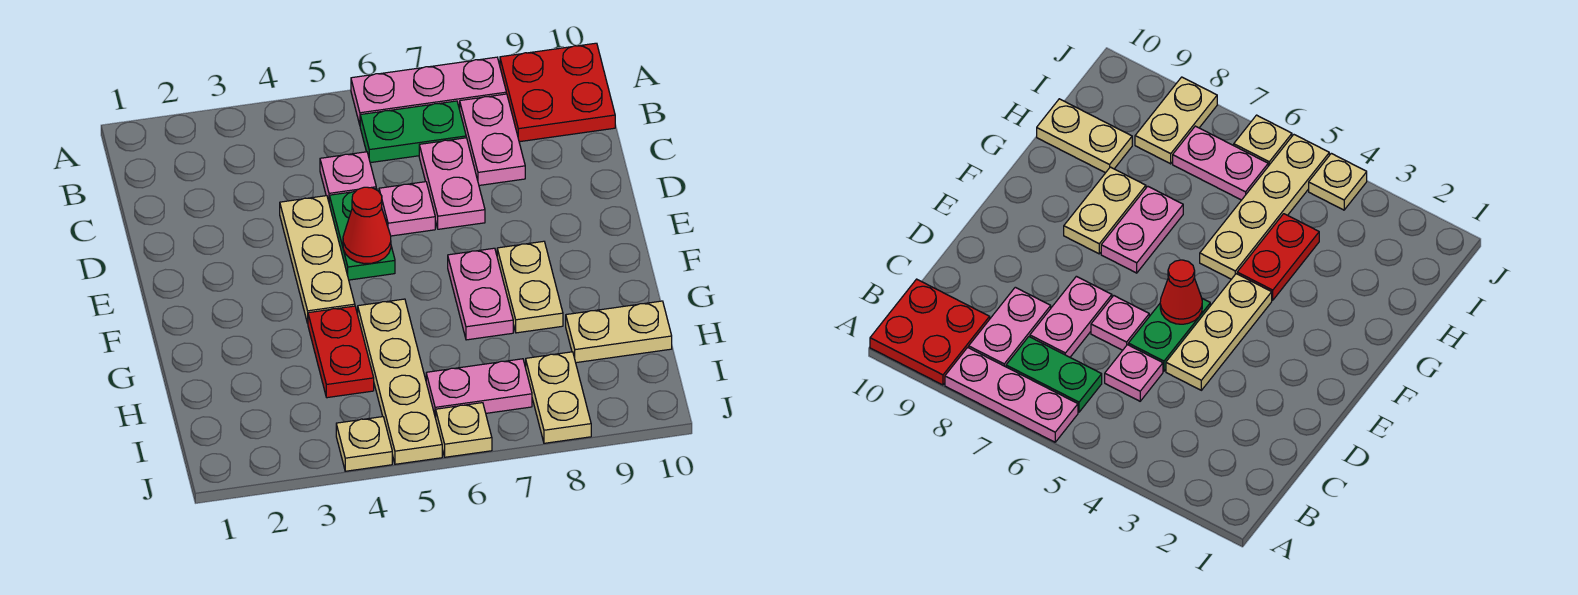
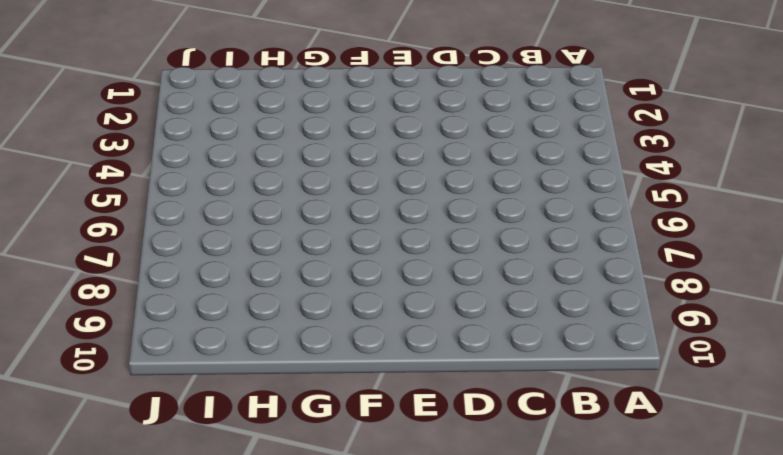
none -> pink plate A6:A8 level 1
none -> red plate A9:B10 level 1
none -> green plate B6:B7 level 1

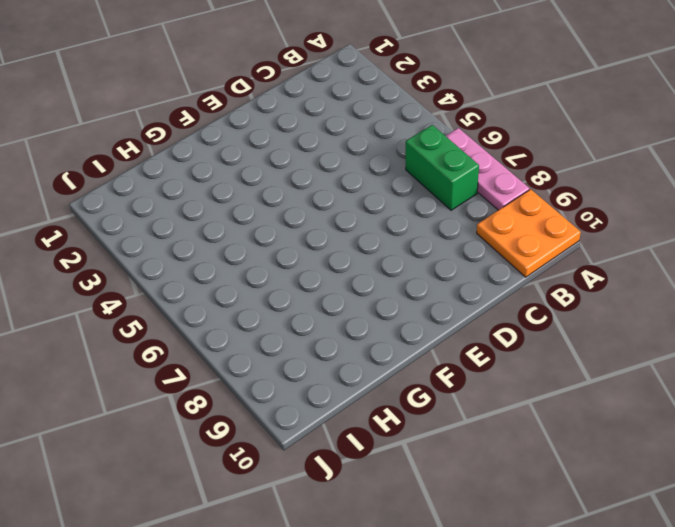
orange plate A9:B10 level 1 -> red plate A9:B10 level 1
green brick B6:B7 level 1 -> green plate B6:B7 level 1
none -> pink plate B8:C8 level 1
none -> pink plate C5 level 1
none -> pink plate C7:D7 level 1

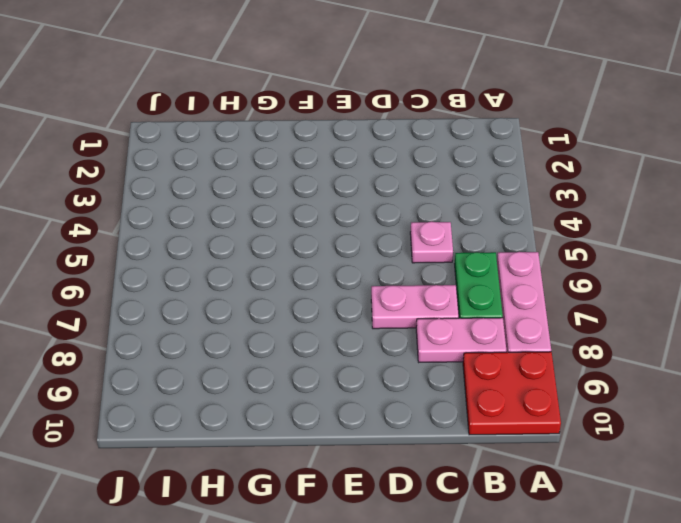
none -> tan plate D4:F4 level 1
none -> green plate D5:E5 level 1
none -> pink plate D6 level 1

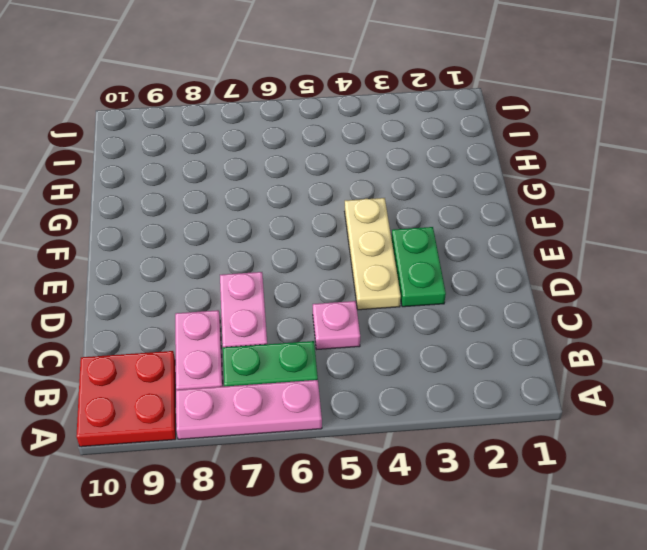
green plate D3:E3 level 1 -> green plate D5:E5 level 1
none -> pink plate D6 level 1
none -> pink plate F7:G7 level 1
none -> tan plate F8:G8 level 1

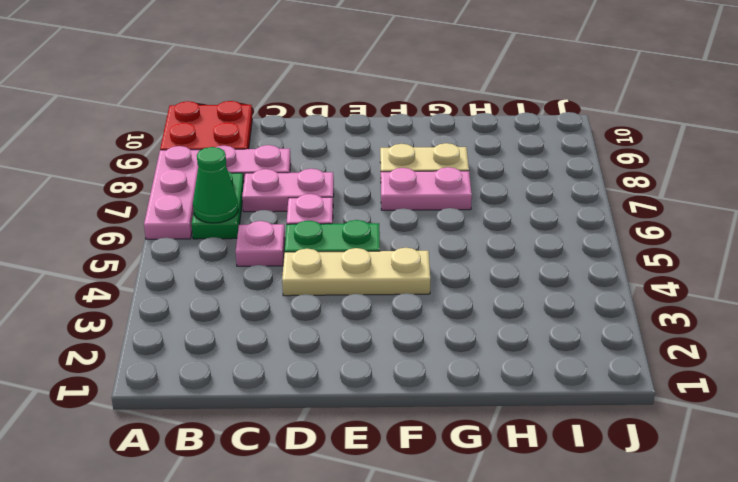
green cone B6 level 2 -> none
none -> red plate G4:H4 level 1
none -> tan plate G5:J5 level 1
none -> tan plate H9:H10 level 1

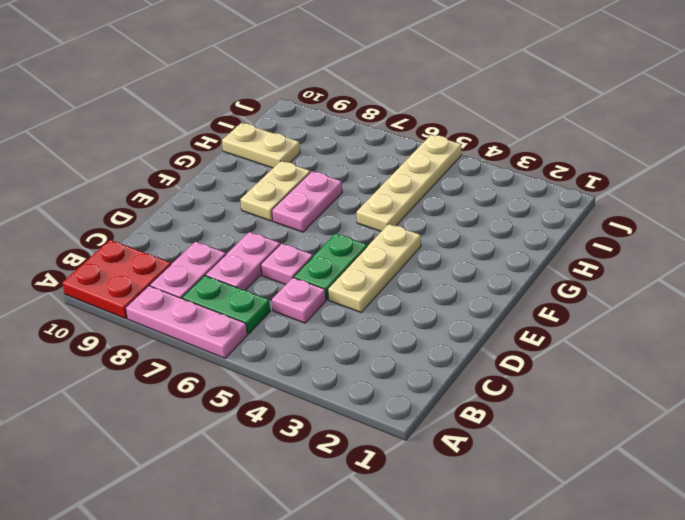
none -> red plate G4:H4 level 1
none -> pink plate I6:I7 level 1
none -> tan plate I8:J8 level 1

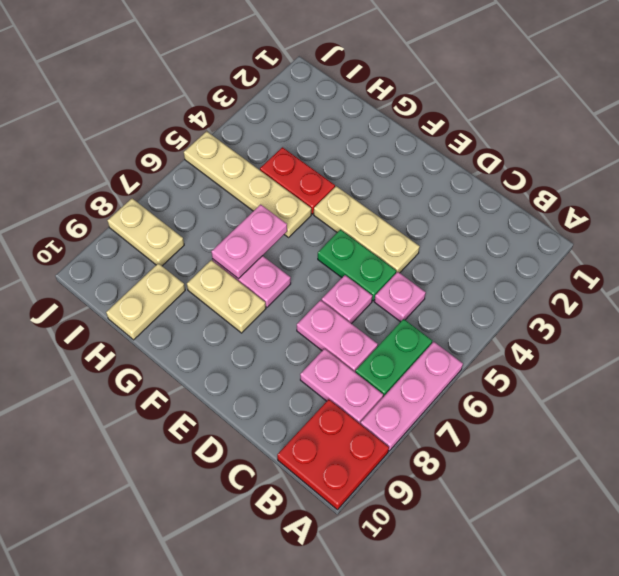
pink plate G6:G7 level 2 -> pink plate I6:I7 level 1
none -> tan plate J4 level 1
none -> tan plate J6 level 1
none -> red cone E5 level 2

